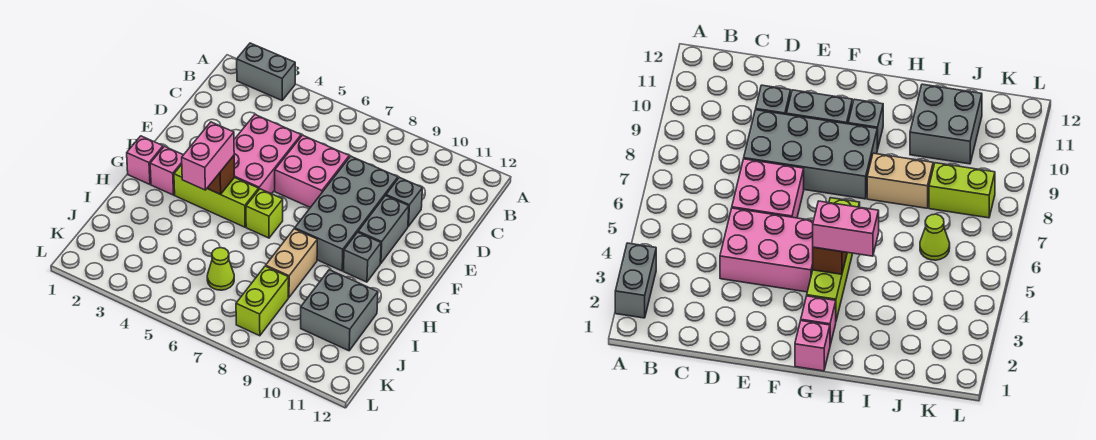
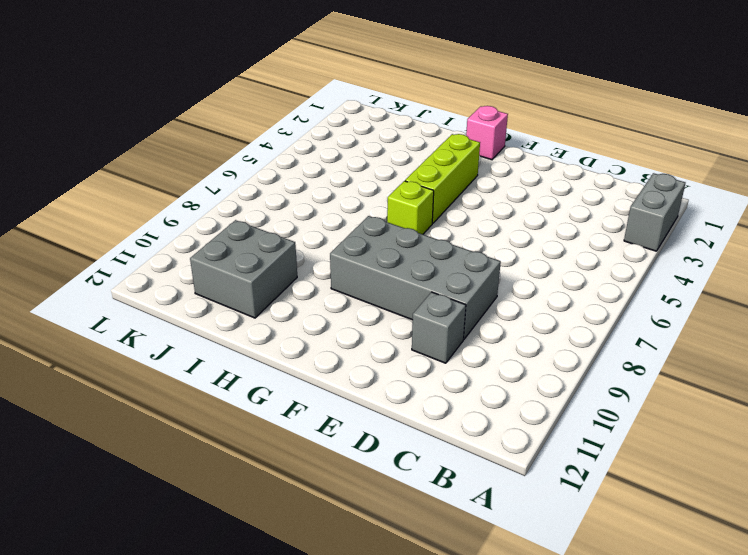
none -> pink brick D4:F5 level 1
none -> pink brick D6:E7 level 1
none -> grey brick E10:F10 level 1

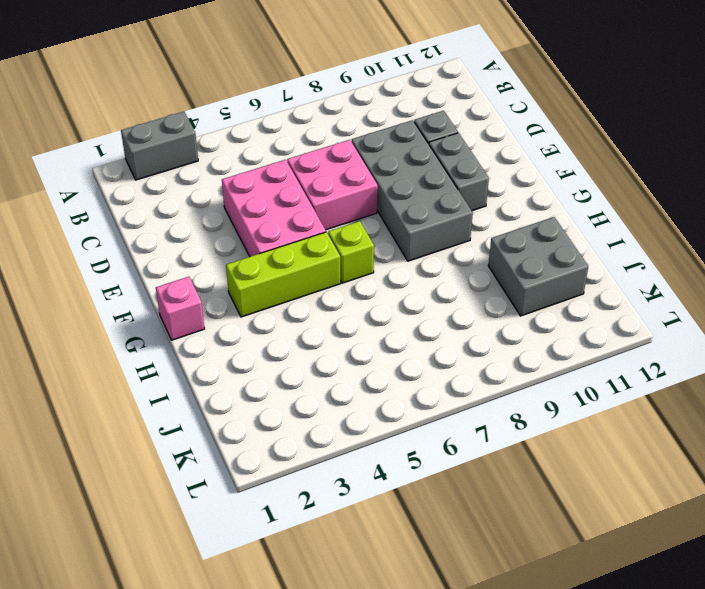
none -> pink brick G2 level 1
none -> grey brick G10 level 1
none -> tan brick H8:I8 level 1

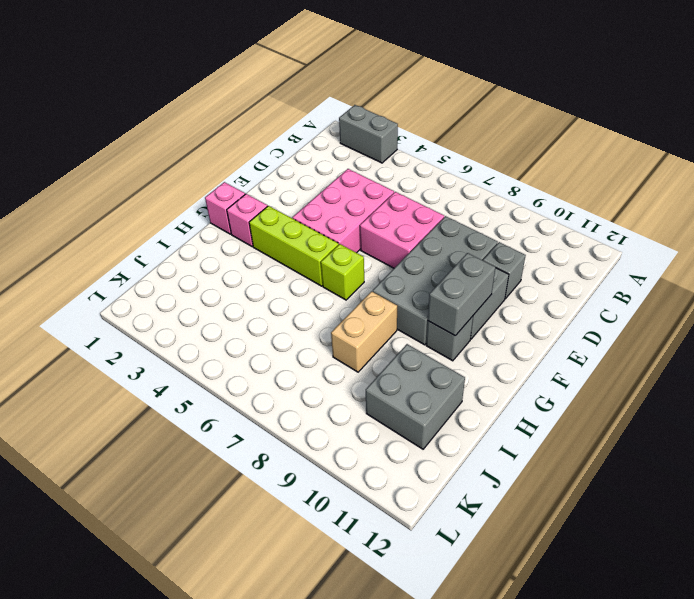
grey brick F10:G10 level 2 -> none
none -> lime cone J6 level 1
none -> lime brick J8:K8 level 1
none -> brown brick G4 level 2

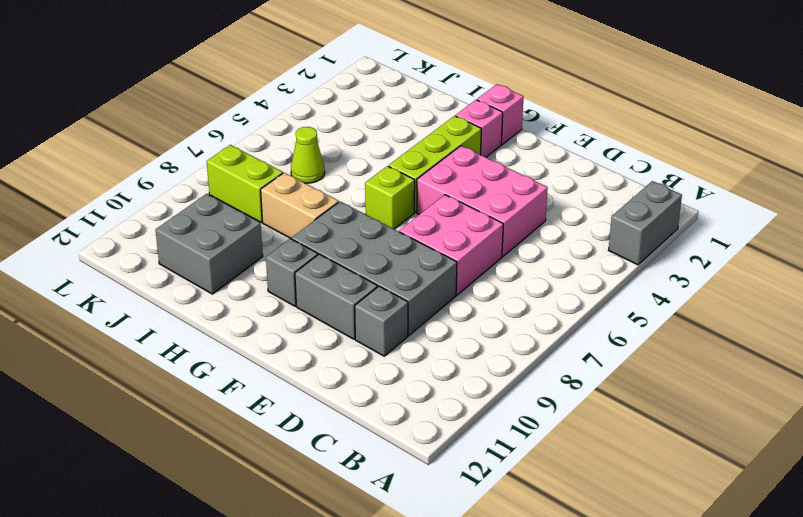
none -> brown brick G4 level 2
none -> pink brick G4:H4 level 3

